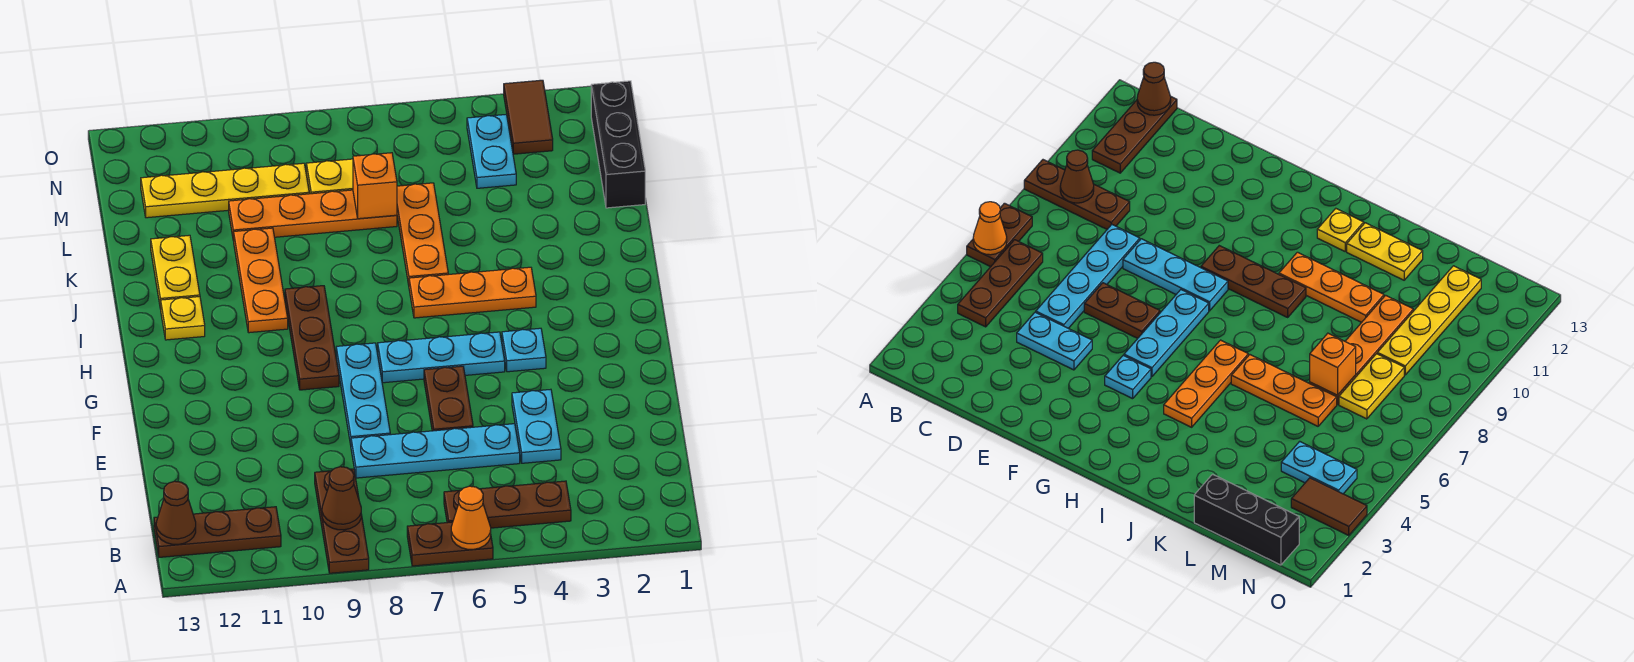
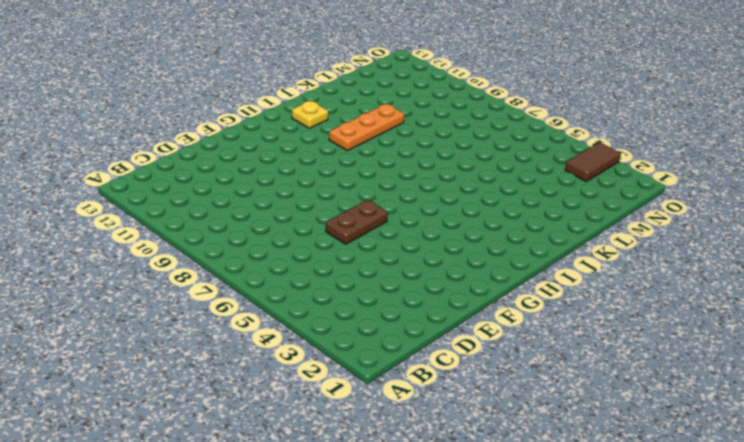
none -> brown plate A6:A7 level 1
none -> brown plate A9:C9 level 1
none -> brown plate B4:B6 level 1

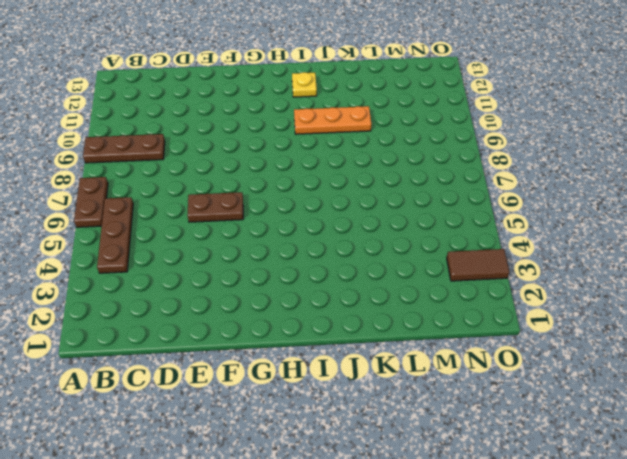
none -> brown plate B11:B13 level 1
none -> cyan plate D4:E4 level 1
none -> cyan plate D5:D8 level 1

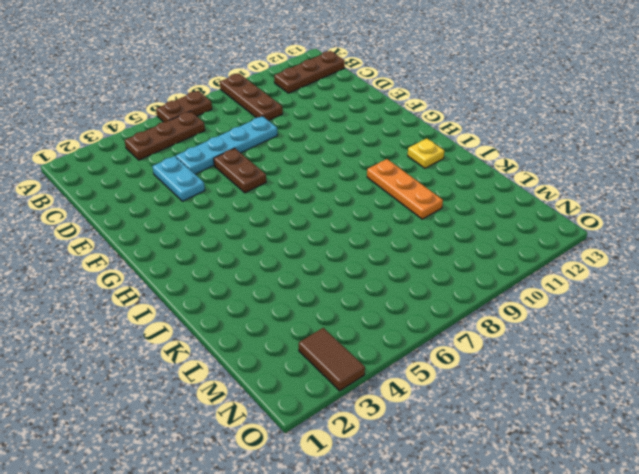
none -> cyan plate E8:G8 level 1
none -> cyan plate G4 level 1
none -> cyan plate G5:G7 level 1

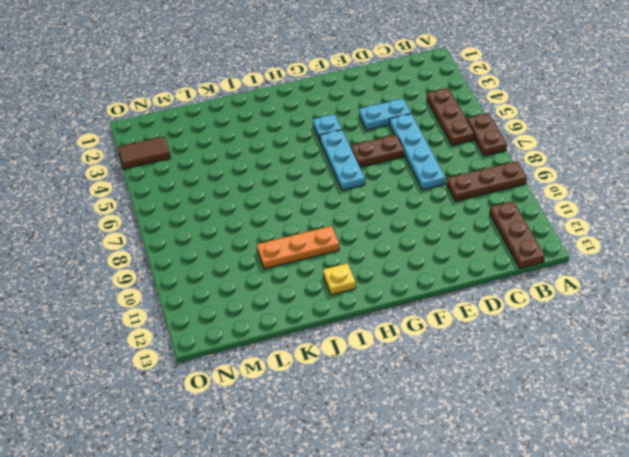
none -> cyan plate E8:G8 level 1
none -> brown plate G9:I9 level 1
none -> orange plate I4:I6 level 1

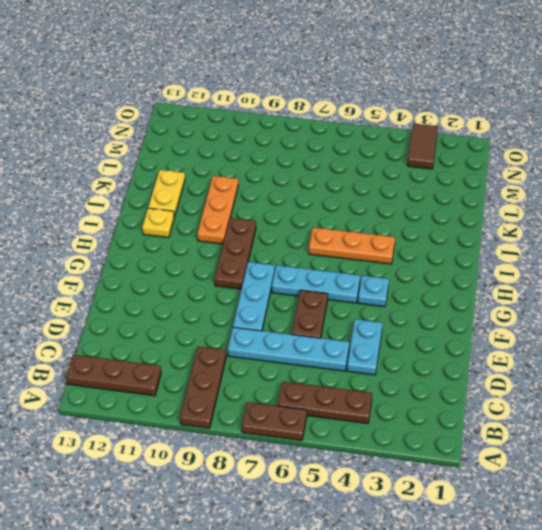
none -> orange plate J6:L6 level 1
none -> black brick L1:N1 level 1
none -> orange plate L7:L10 level 1

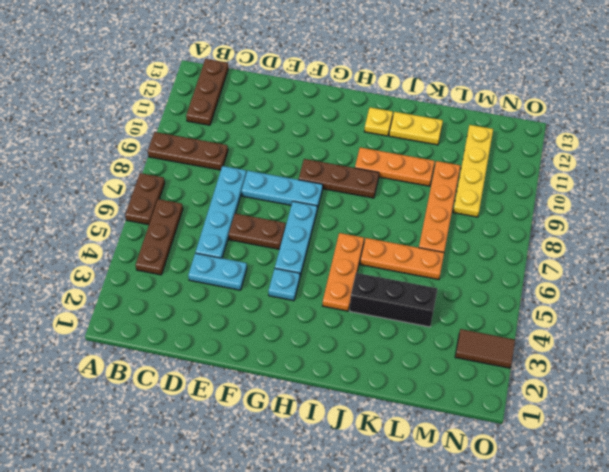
black brick J4:L4 level 1 -> black brick L1:N1 level 1
none -> cyan plate M4:N4 level 1
none -> yellow plate M7:M8 level 1
none -> orange cone A6 level 2

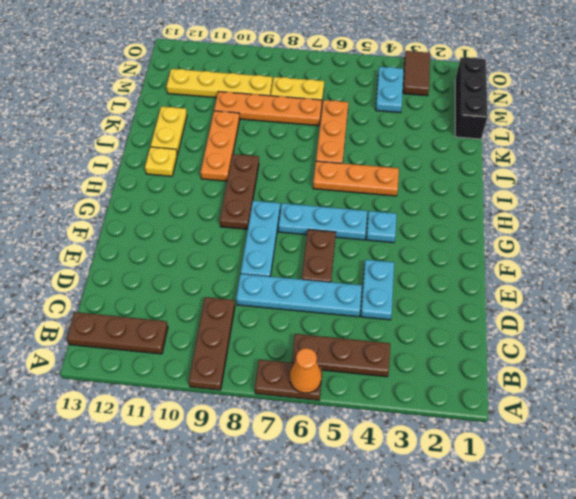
none -> brown cone B9 level 2
none -> brown cone B13 level 2
none -> orange brick L7 level 2

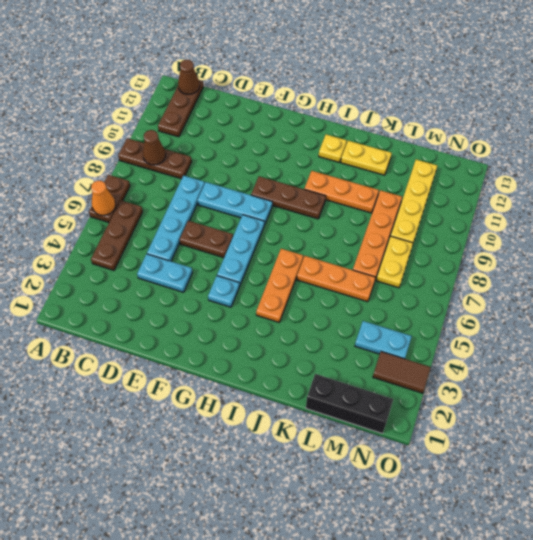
none -> orange brick L7 level 2

